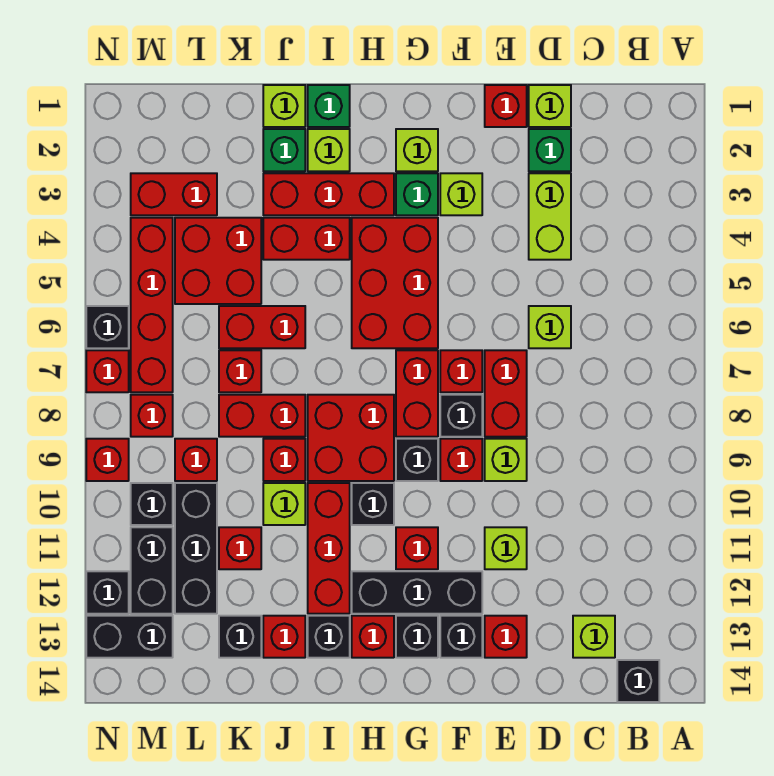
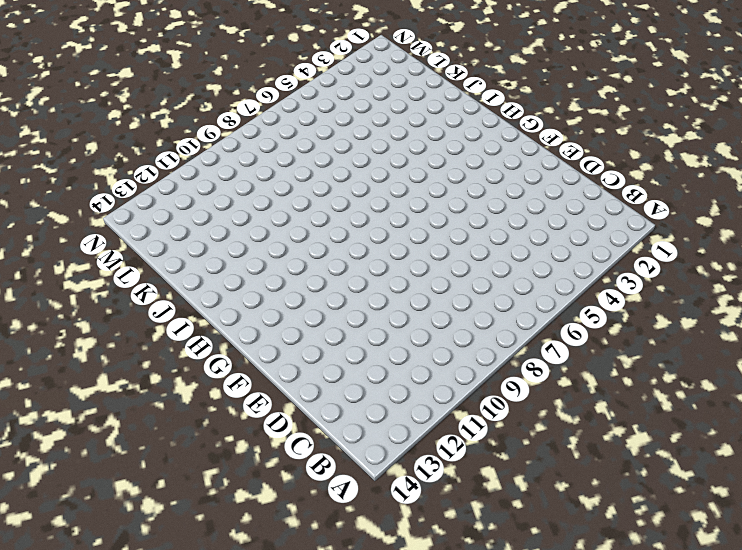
none -> black brick B14 level 1
none -> lime brick C13 level 1
none -> lime brick D1 level 1
none -> green brick D2 level 1

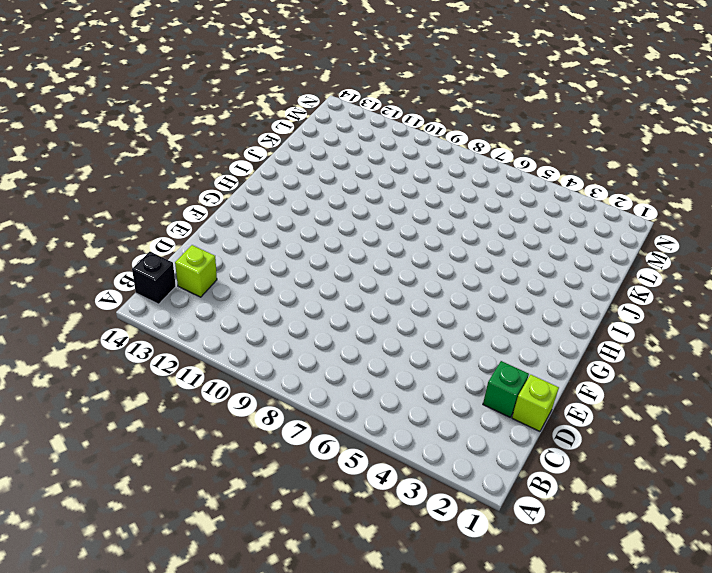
none -> lime brick D3:D4 level 1
none -> lime brick D6 level 1
none -> red brick E1 level 1
none -> red brick E7:E8 level 1

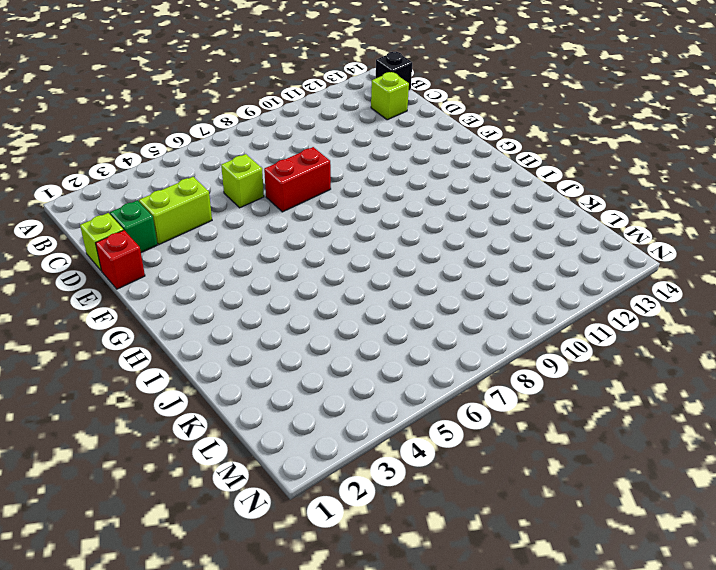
none -> lime brick E9 level 1
none -> lime brick E11 level 1
none -> red brick E13 level 1
none -> lime brick F3 level 1

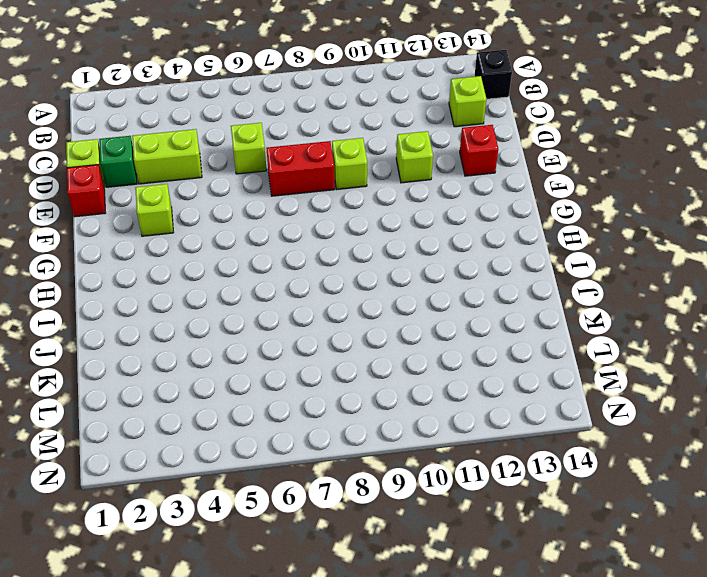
none -> red brick F7 level 1
none -> black brick F8 level 1
none -> red brick F9 level 1
none -> black brick F12:H12 level 1

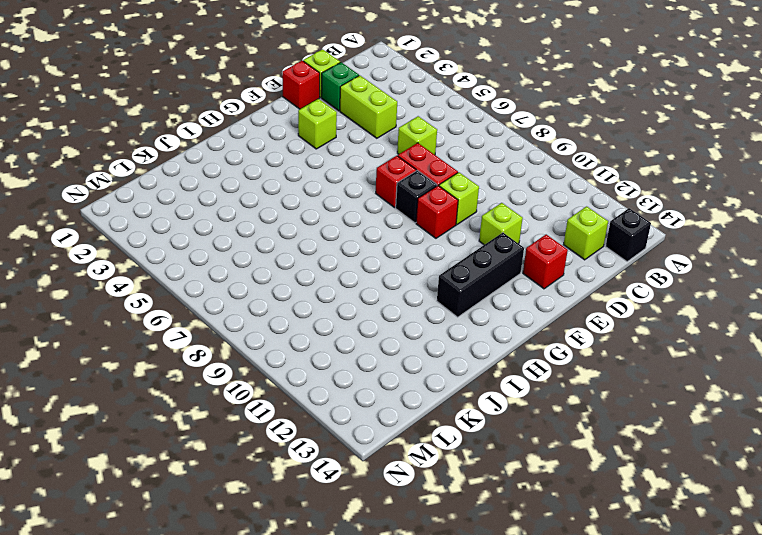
none -> black brick F13 level 1
none -> lime brick G2 level 1
none -> green brick G3 level 1
none -> red brick G4:H6 level 1

